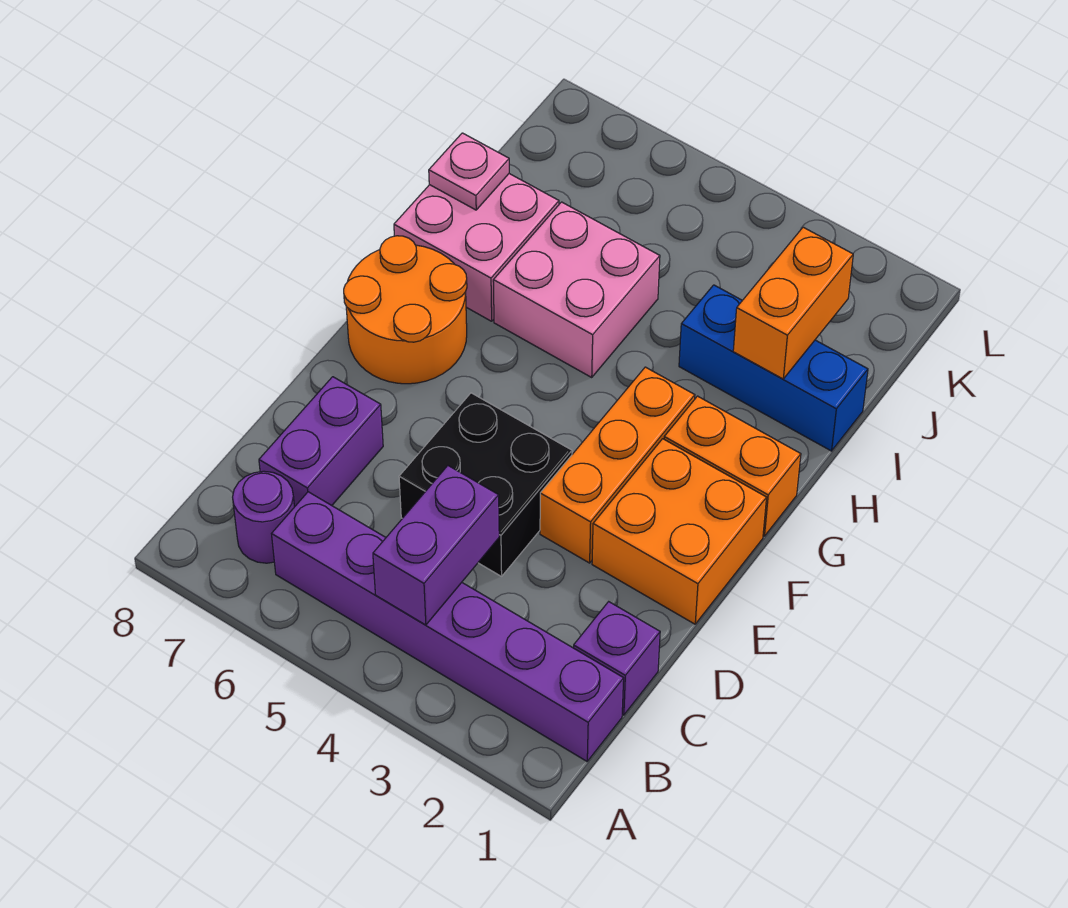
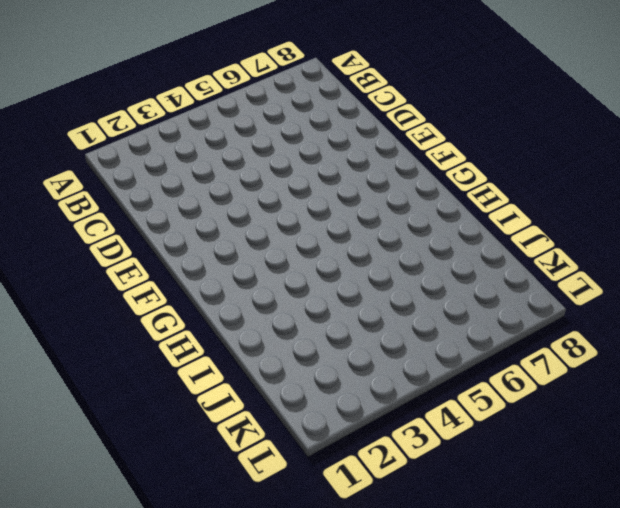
none -> purple brick B1:B6 level 1
none -> purple round brick B7 level 1
none -> purple brick C1 level 1

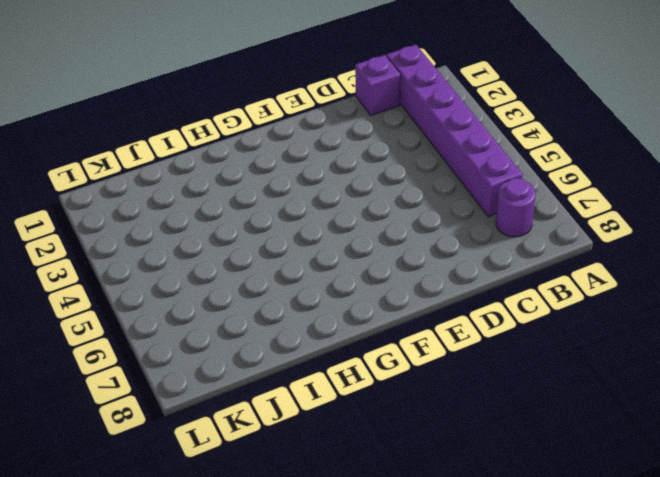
none -> purple brick C7:D7 level 1
none -> black brick D4:E5 level 1
none -> orange brick E1:F2 level 1

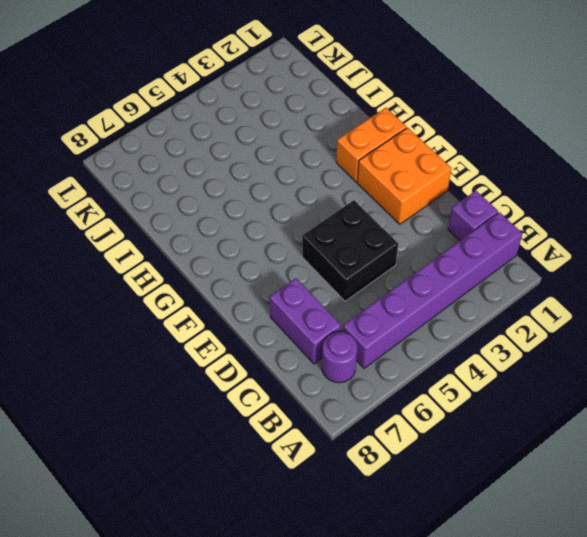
none -> orange brick E3:G3 level 1
none -> orange round brick F7:G8 level 1
none -> pink brick H5:I6 level 1

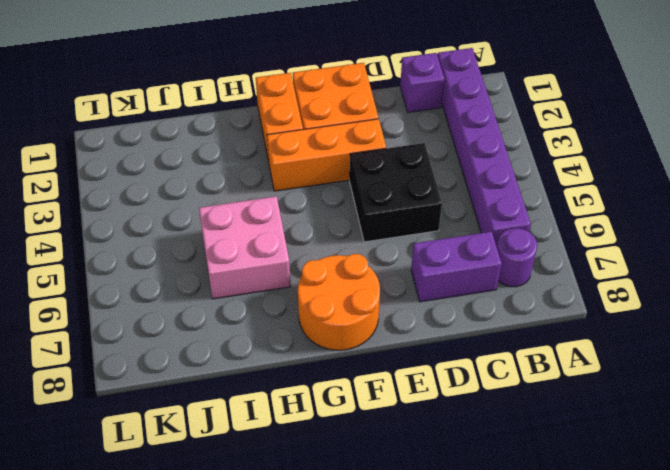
none -> pink brick H7:I8 level 1
none -> blue brick I1:I3 level 1
none -> purple brick B4:C4 level 2

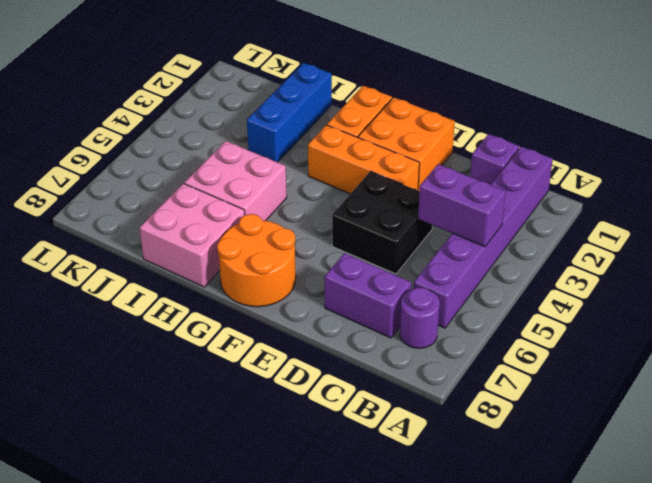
none -> orange brick I2:J2 level 2
none -> pink plate I8 level 2

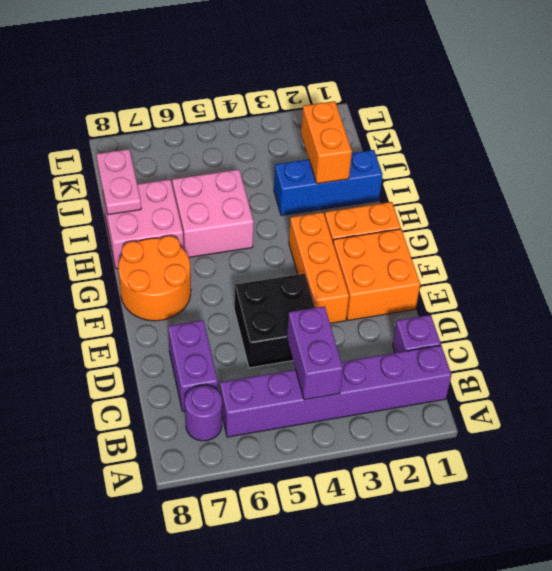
pink plate I8:J8 level 2 -> pink plate I8 level 2

